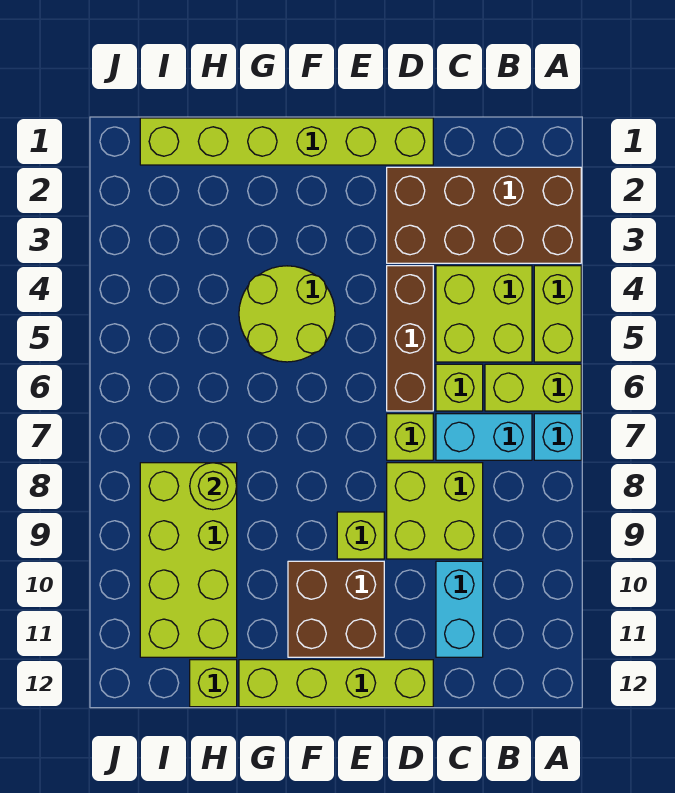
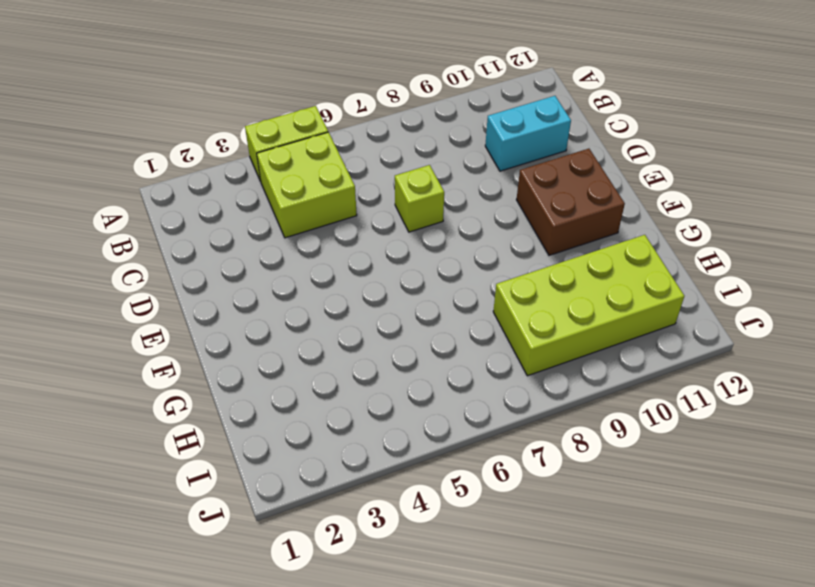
none -> brown brick A2:D3 level 1
none -> lime brick A6:B6 level 1
none -> cyan brick A7 level 1

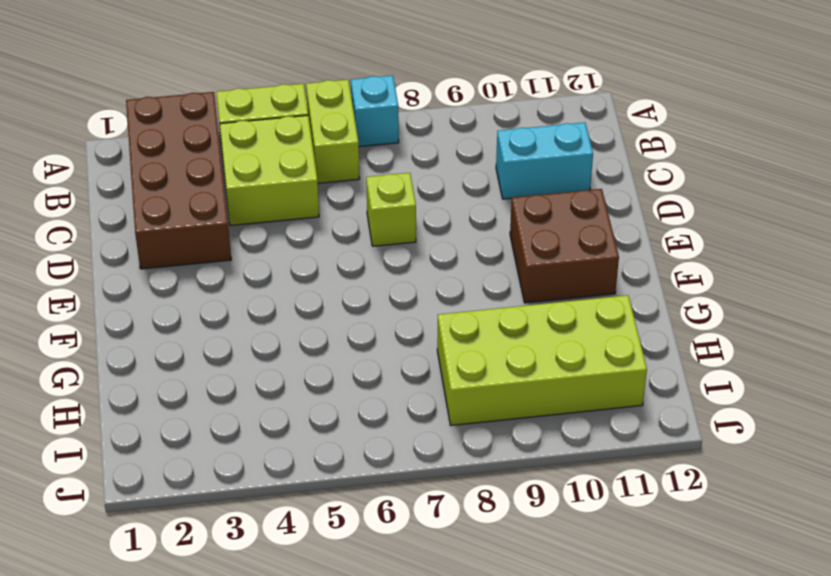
none -> cyan brick B7:C7 level 1
none -> lime brick C6 level 1
none -> lime brick C8:D9 level 1

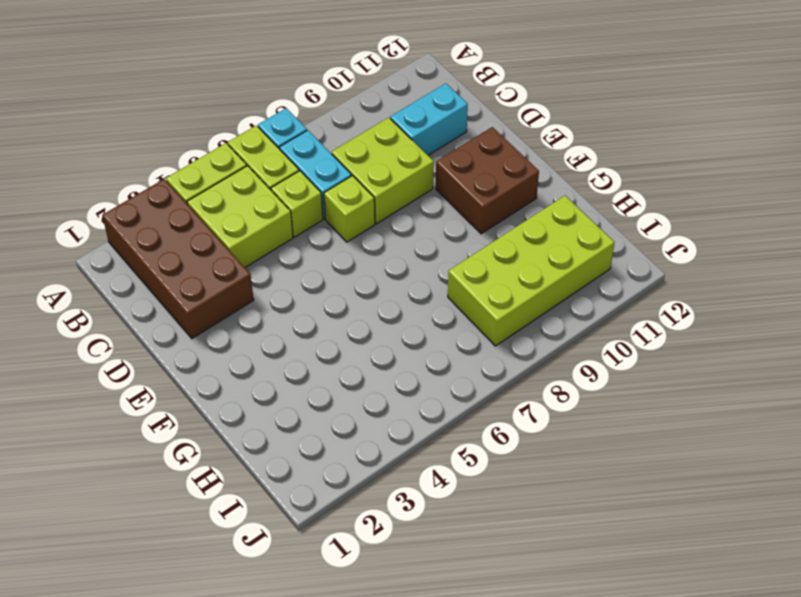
none -> lime brick D1:I1 level 1
none -> brown brick D4:D6 level 1
none -> lime brick D12:G12 level 1

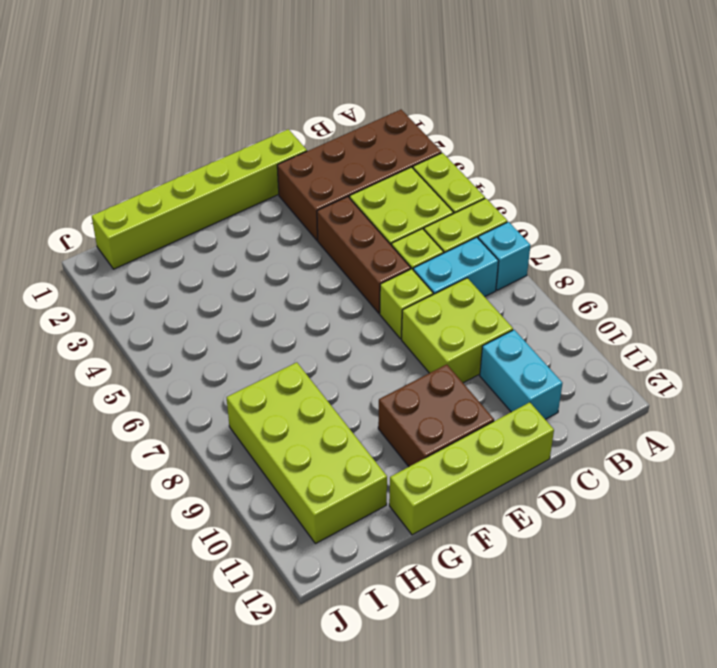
none -> lime brick E9 level 1
none -> lime round brick F4:G5 level 1
none -> lime brick H12 level 1

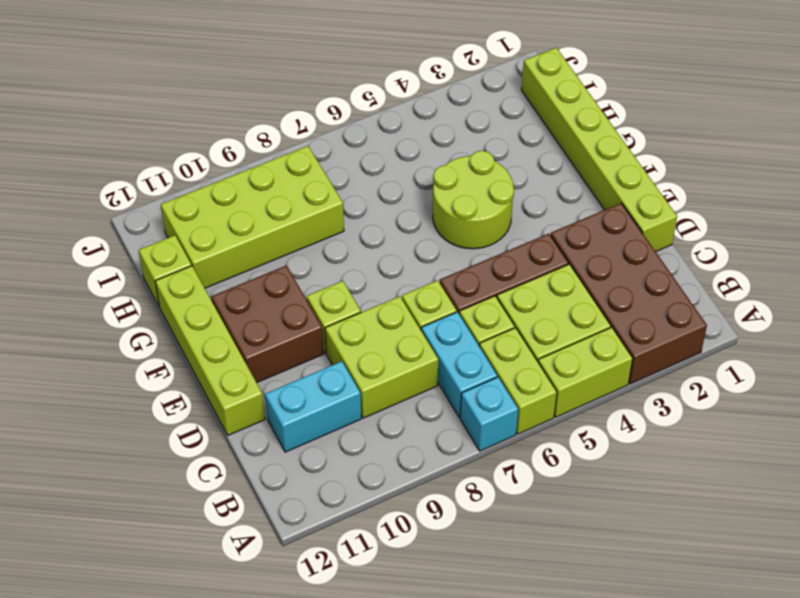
none -> lime round brick H8 level 2

